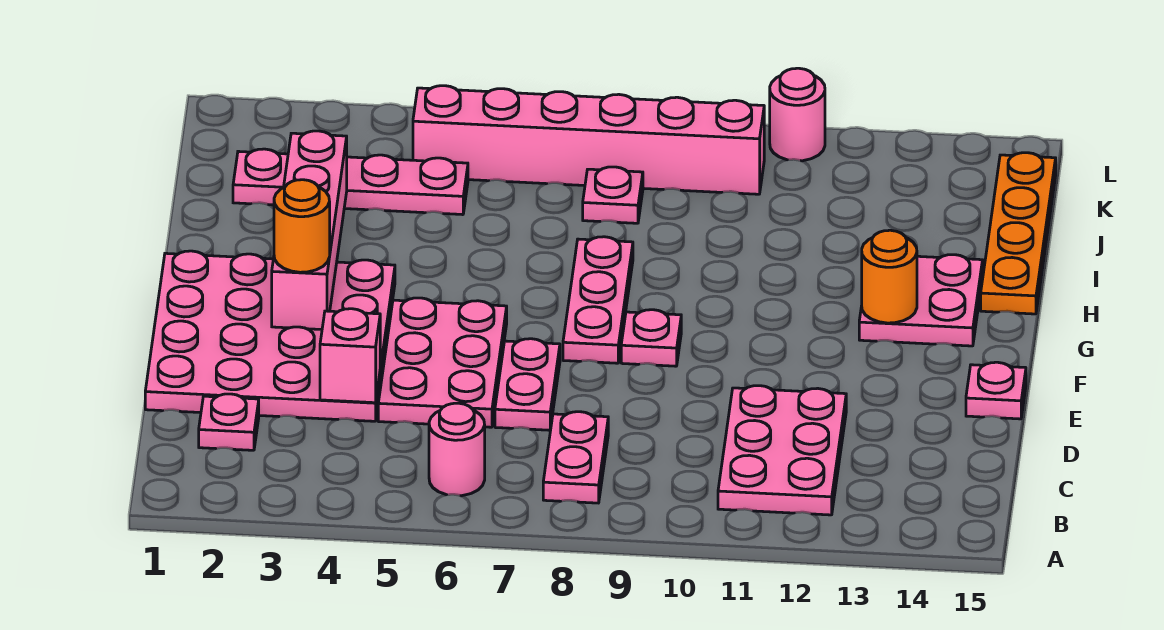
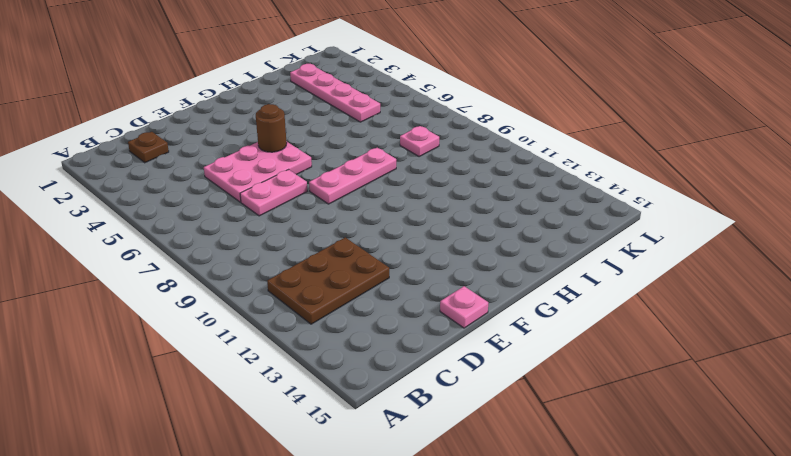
brown plate B11:D12 level 1 -> pink plate B11:D12 level 1
brown plate C2 level 1 -> pink plate C2 level 1
brown round brick F5 level 2 -> none
none -> pink round brick B6 level 1
none -> pink plate B8:C8 level 1
none -> pink plate D1:G4 level 1

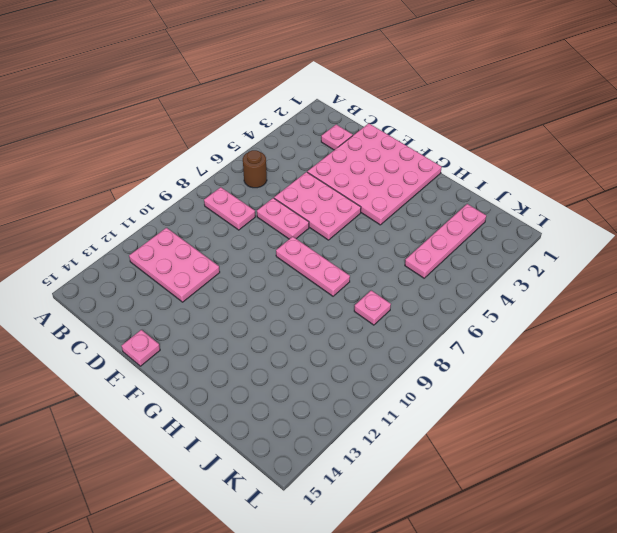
brown round brick B6 level 1 -> pink round brick B6 level 1
none -> pink plate F9 level 1
none -> pink plate G13:H14 level 1
none -> orange plate H15:K15 level 1

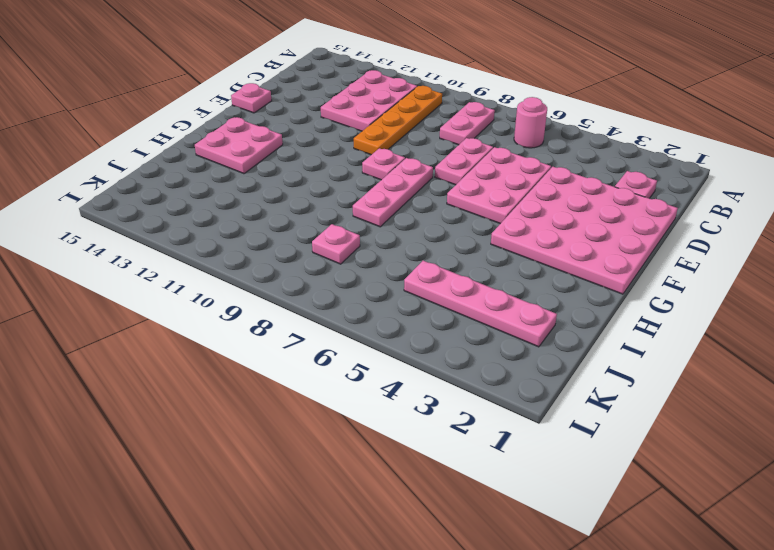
orange plate B10:E10 level 1 -> orange plate H15:K15 level 1
none -> pink brick K5:K10 level 1
none -> pink round brick L11 level 1
none -> pink brick D4 level 2

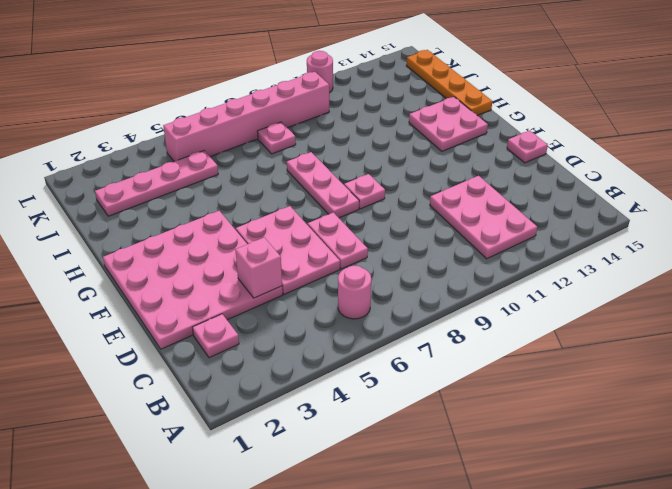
none -> pink plate B8:C8 level 1
none -> pink brick F3:I3 level 2
none -> orange round brick G13 level 2

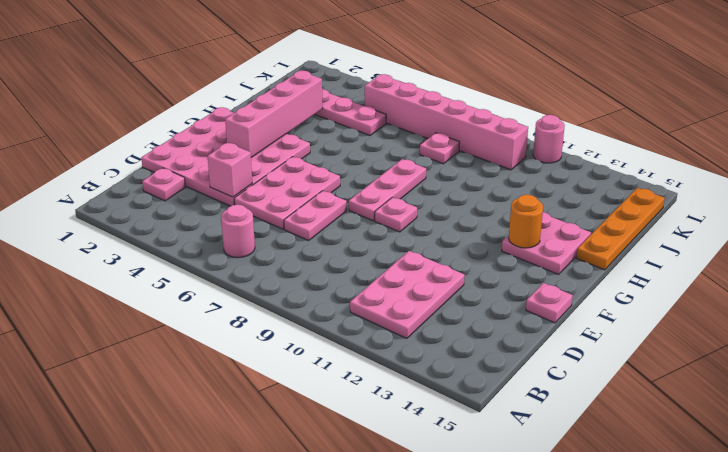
none -> pink plate B8:C8 level 1
none -> orange round brick F3 level 3

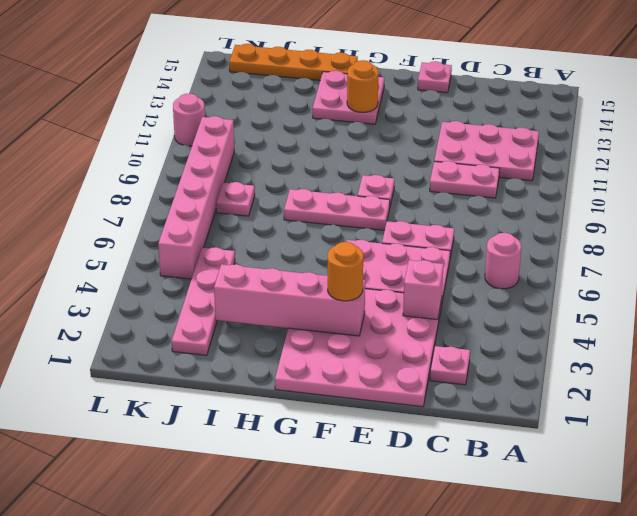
pink plate C10:D10 level 1 -> pink plate B8:C8 level 1

